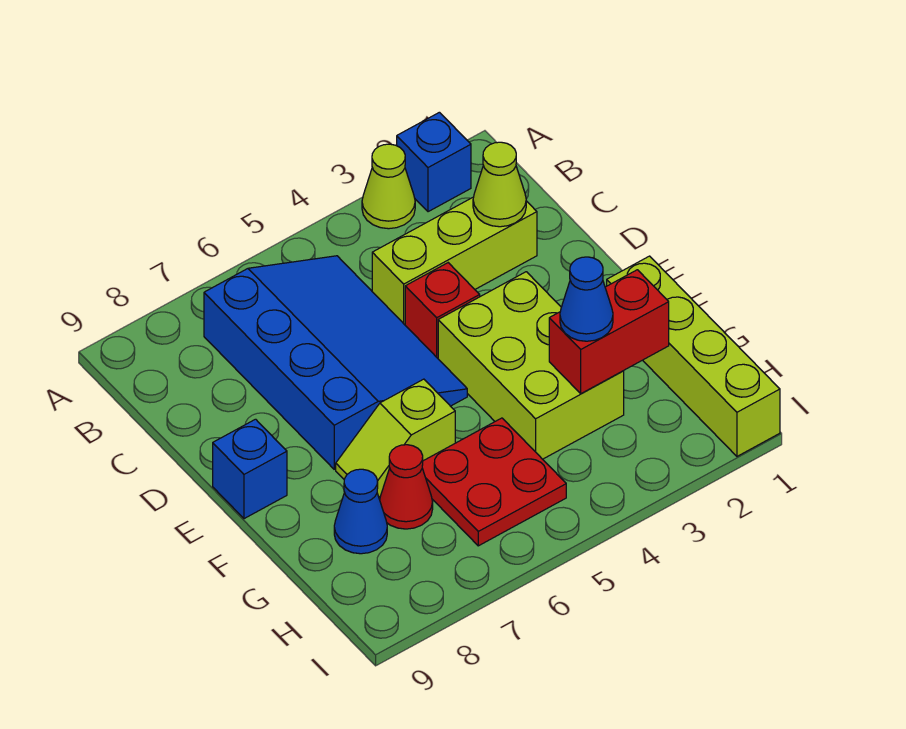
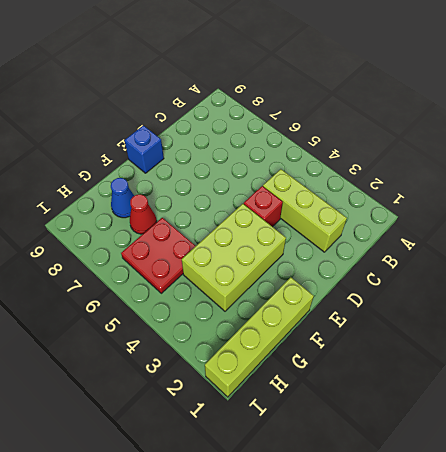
none -> blue brick A2 level 1
none -> lime cone A3 level 1
none -> blue slope B5:E7 level 1 top 7

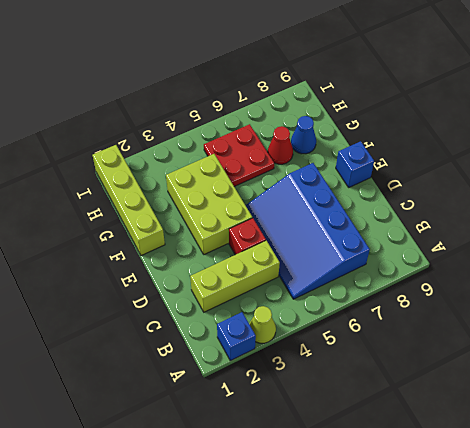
none -> lime slope F6:F7 level 1 top 6
none -> lime cone C2 level 2
none -> red brick G2:G3 level 2

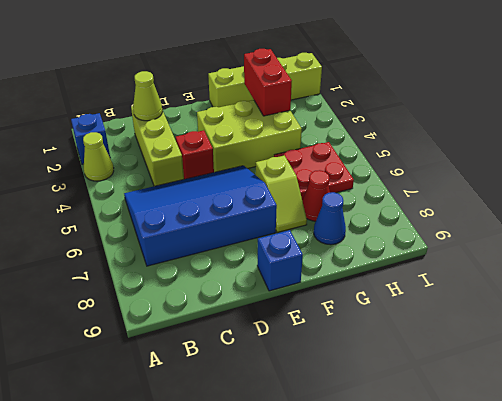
none -> blue cone G3 level 3

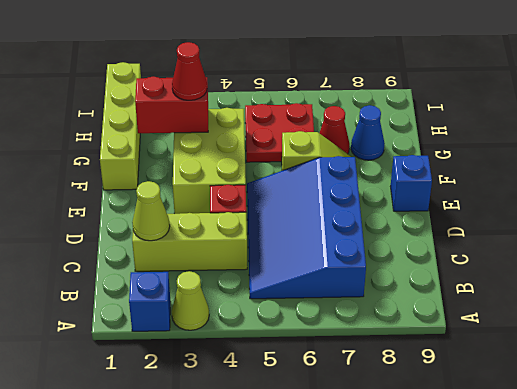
red cone G3 level 3 -> blue cone G3 level 3

